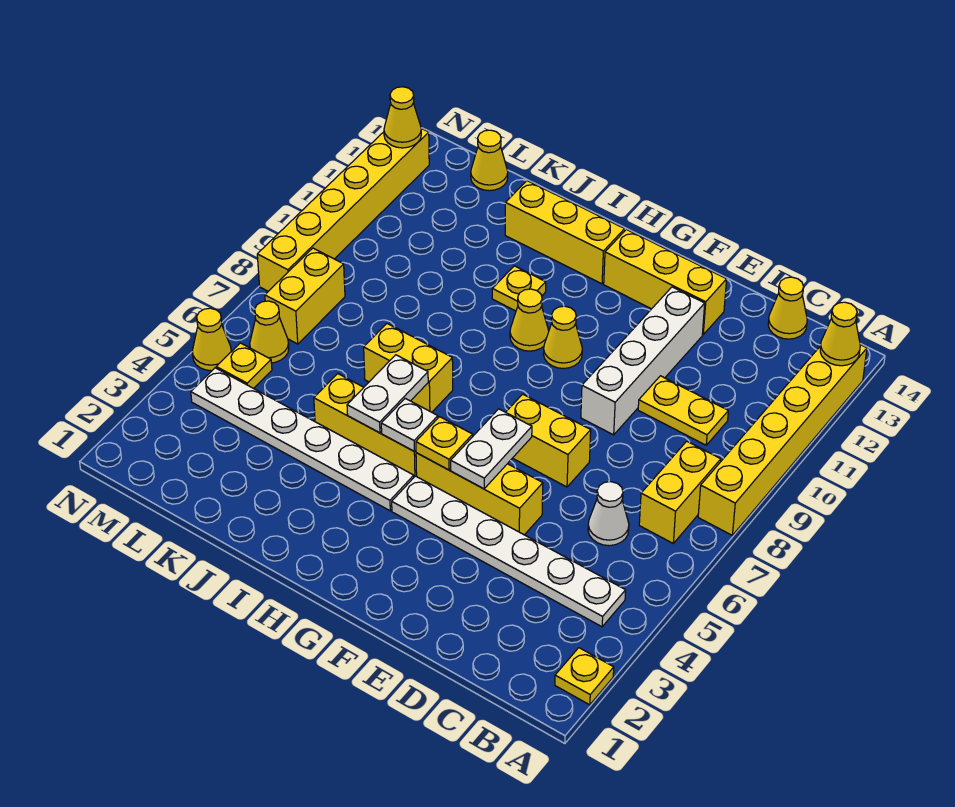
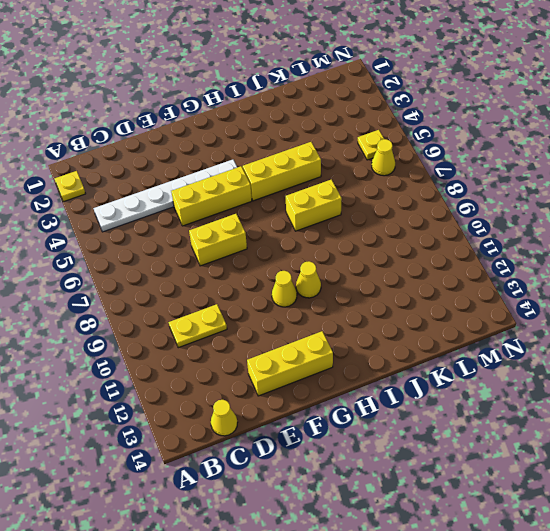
none -> yellow brick A8:A13 level 1
none -> yellow brick B7:B8 level 1
none -> white cone C6 level 1
none -> white brick E9:E12 level 1

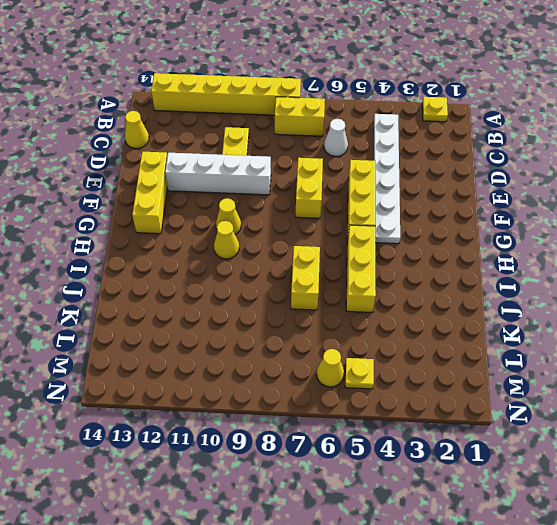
none -> white plate H4:M4 level 1
none -> yellow brick H13:J13 level 1
none -> yellow plate I11 level 1
none -> yellow cone L14 level 1

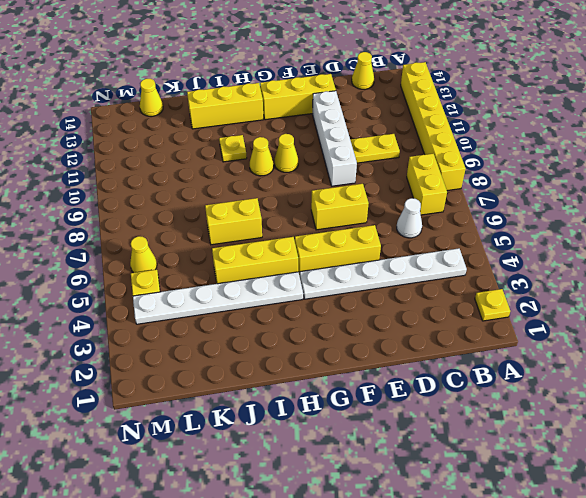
none -> yellow brick M7:M8 level 1
none -> yellow cone N5 level 1
none -> yellow brick N8:N13 level 1
none -> yellow cone A13 level 2

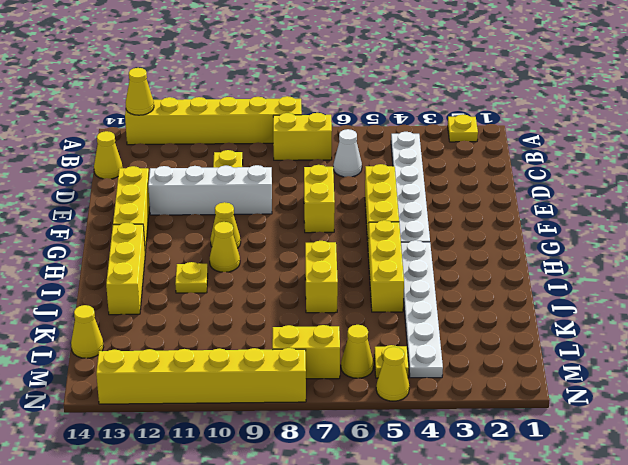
none -> white plate F5:F6 level 2
none -> yellow plate G5 level 2
none -> white plate H5 level 2
none -> white plate I5:I6 level 2

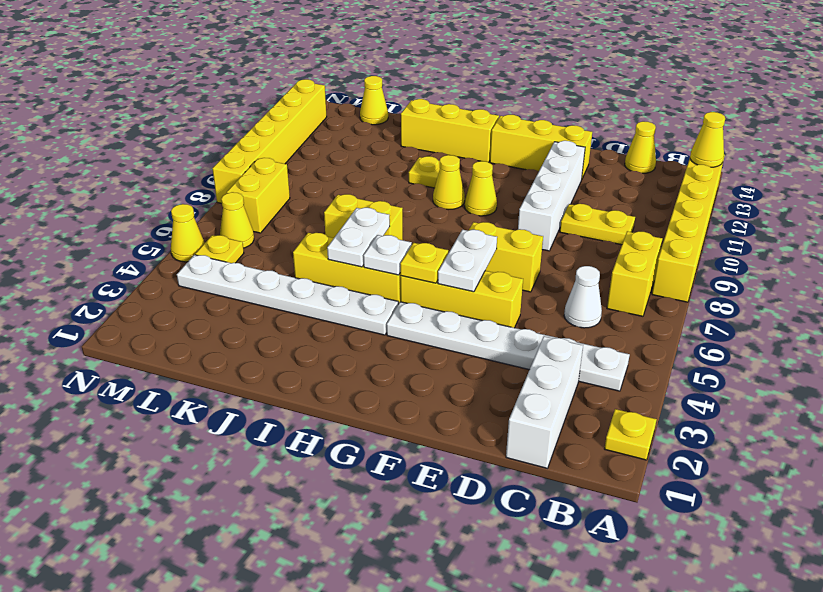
white brick C1:C3 level 1 -> none
none -> yellow cone N13 level 2

